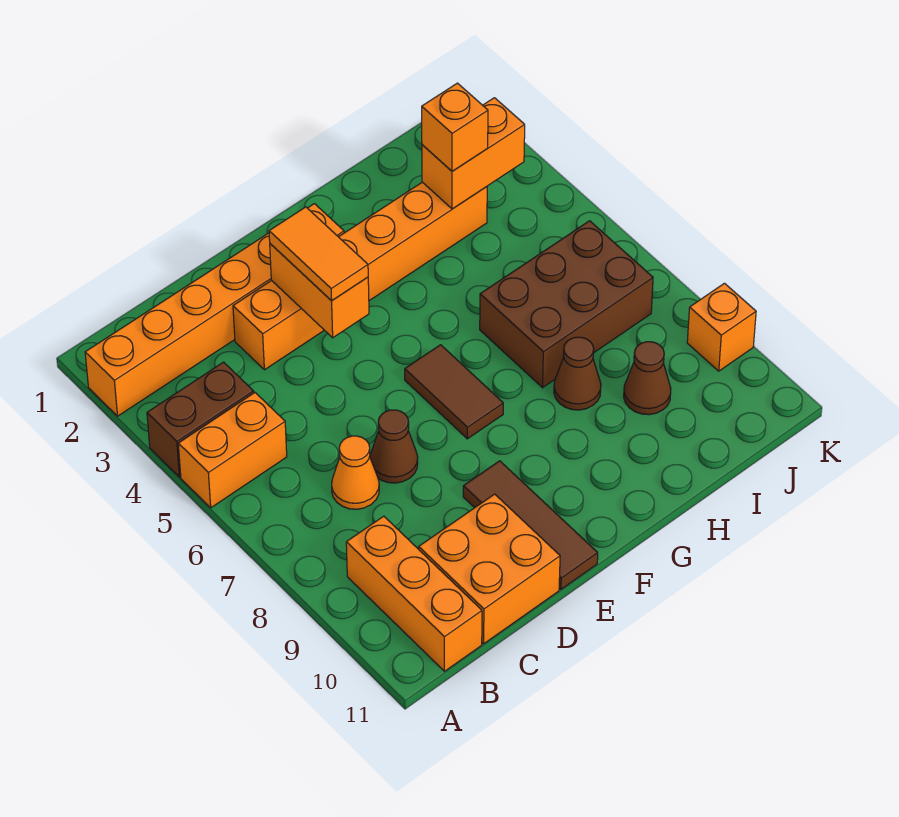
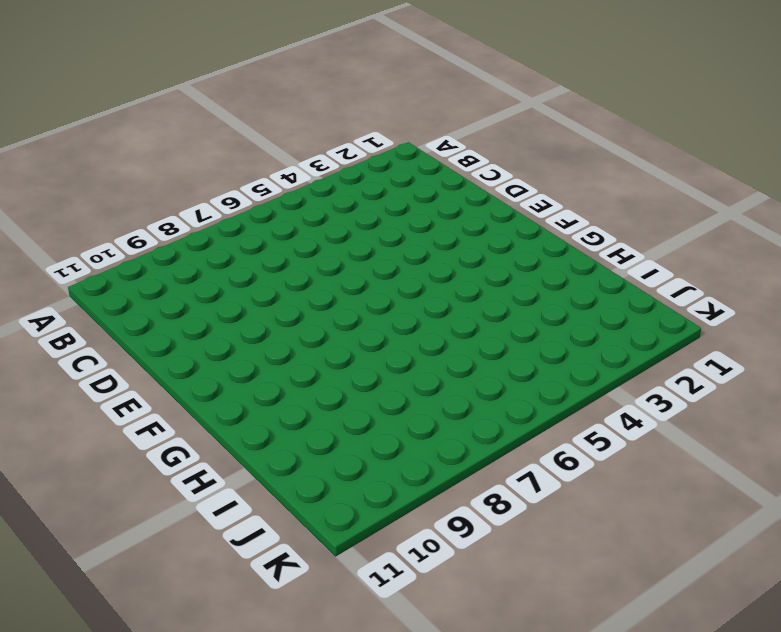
none -> orange brick A2:F2 level 1
none -> brown brick A4:B4 level 1
none -> orange brick A5:B5 level 1

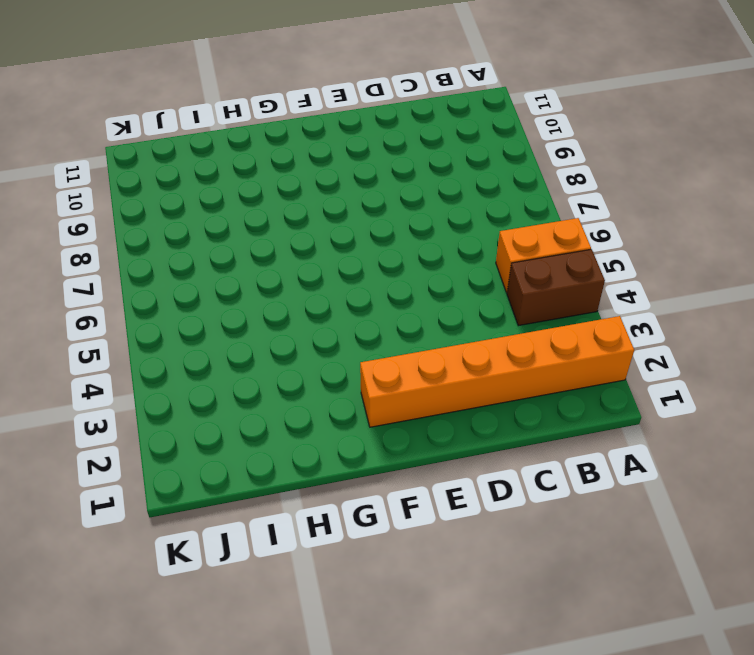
none -> orange brick B9:B11 level 1
none -> orange cone C7 level 1
none -> orange brick C10:D11 level 1

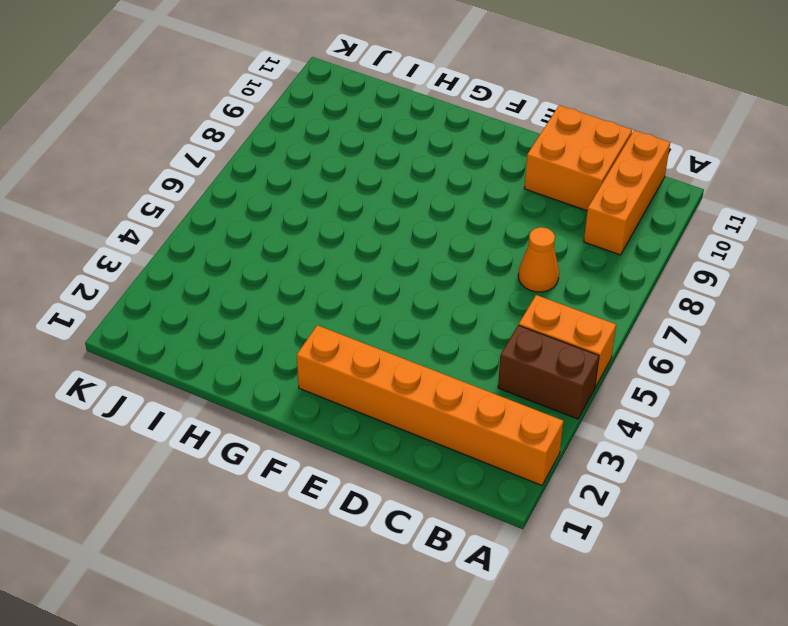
none -> orange brick D3:I3 level 1
none -> brown cone D7 level 1
none -> brown tile E9:E11 level 1

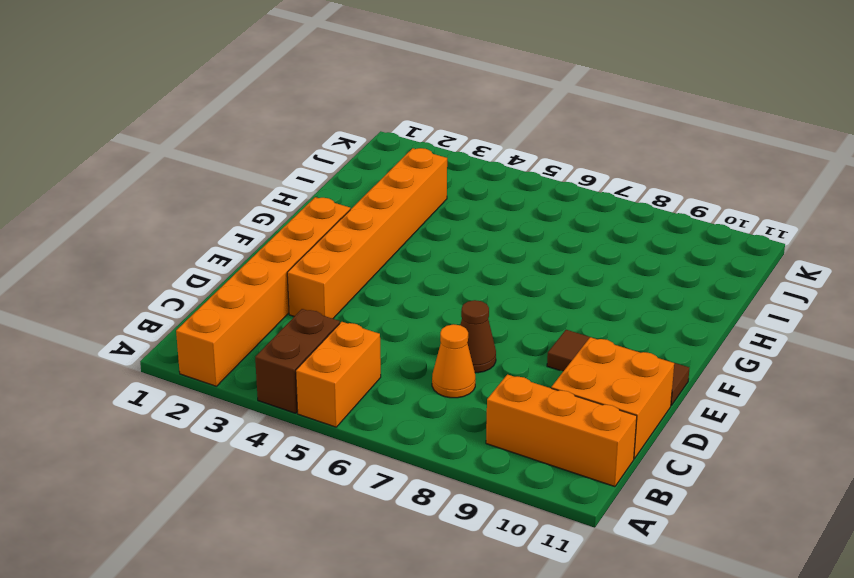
none -> brown tile F6:F7 level 1
none -> brown brick H6:J7 level 1
none -> brown cone H8 level 1

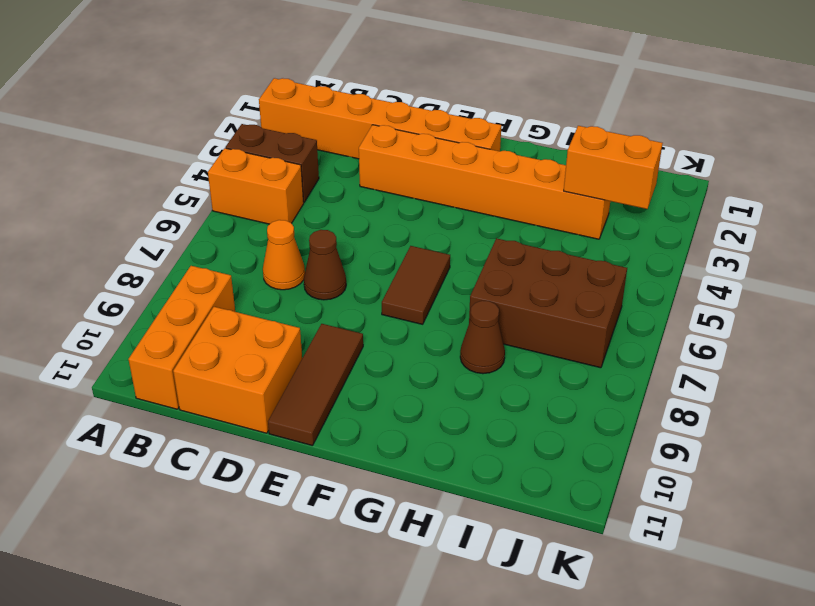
none -> brown cone I9 level 1
none -> orange brick K9 level 1
none -> orange brick E3:E4 level 2

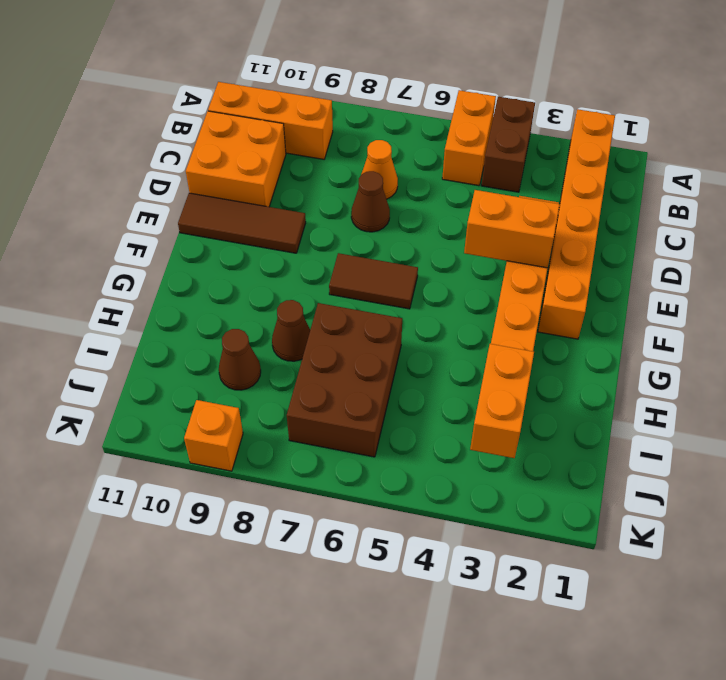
none -> orange tile E3:E4 level 3
none -> orange brick I3 level 3

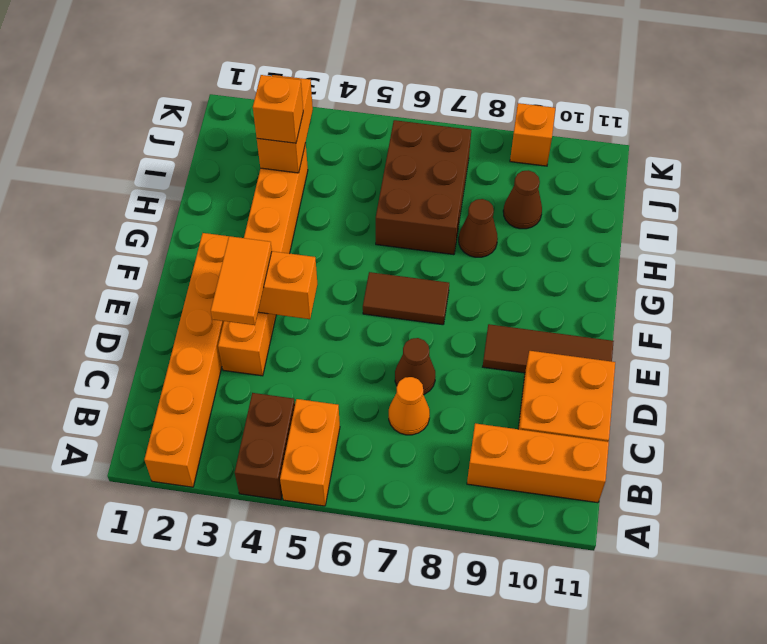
orange tile D3:E3 level 3 -> orange tile E3:E4 level 3

